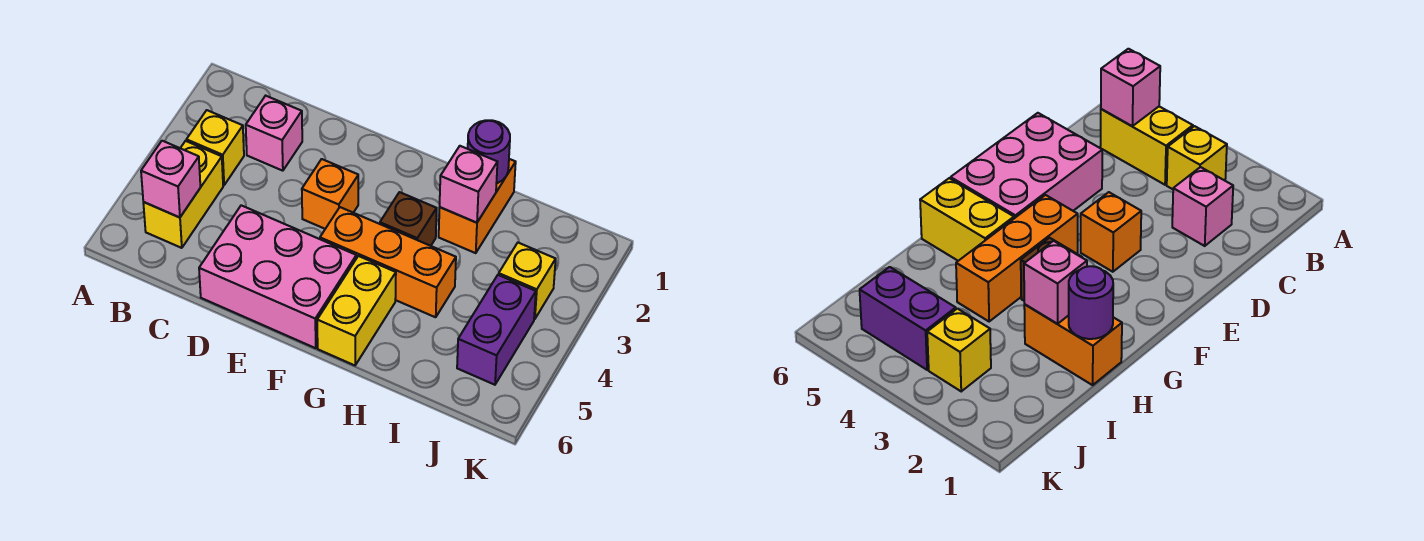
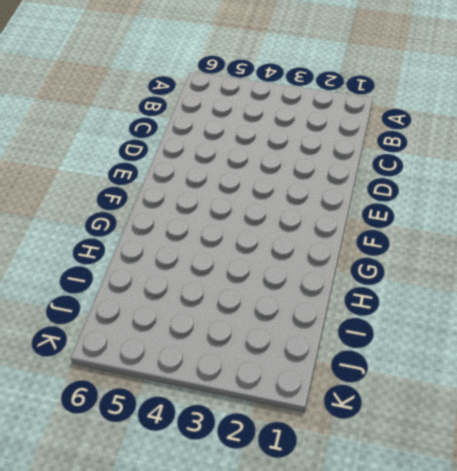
none -> yellow brick B3 level 1
none -> yellow brick B4:B5 level 1
none -> pink brick C2 level 1

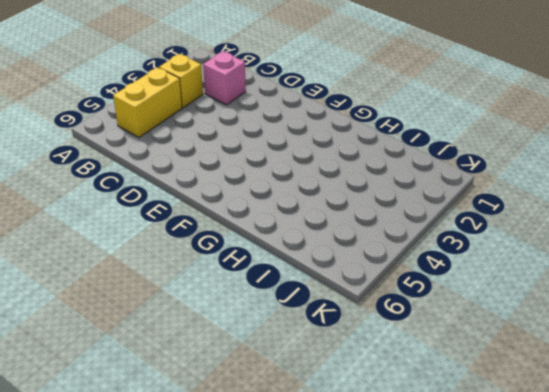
none -> pink brick D5:F6 level 1
none -> orange brick E3 level 1
none -> orange brick F4:H4 level 1

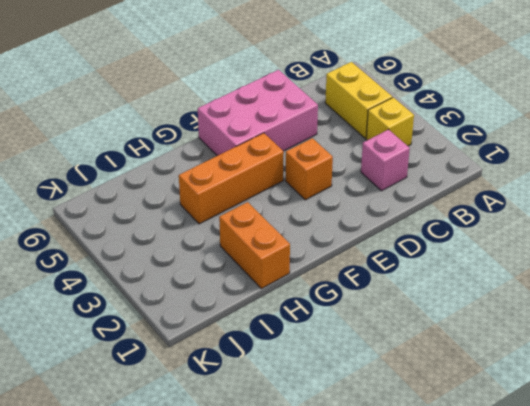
none -> brown brick G3 level 1
none -> yellow brick G5:G6 level 1
none -> yellow brick J3 level 1

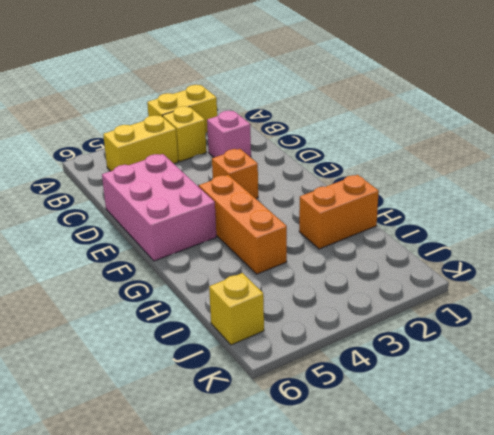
yellow brick A2:A3 level 1 -> yellow brick G5:G6 level 1
yellow brick J6 level 1 -> yellow brick J3 level 1
none -> brown brick G3 level 1
none -> purple brick J4:J5 level 1
none -> pink brick B5 level 2

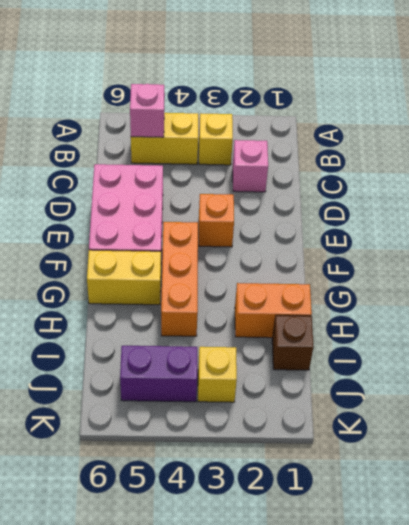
brown brick I1 level 1 -> brown brick G3 level 1
none -> purple round brick H1 level 2
none -> pink brick H2 level 2

